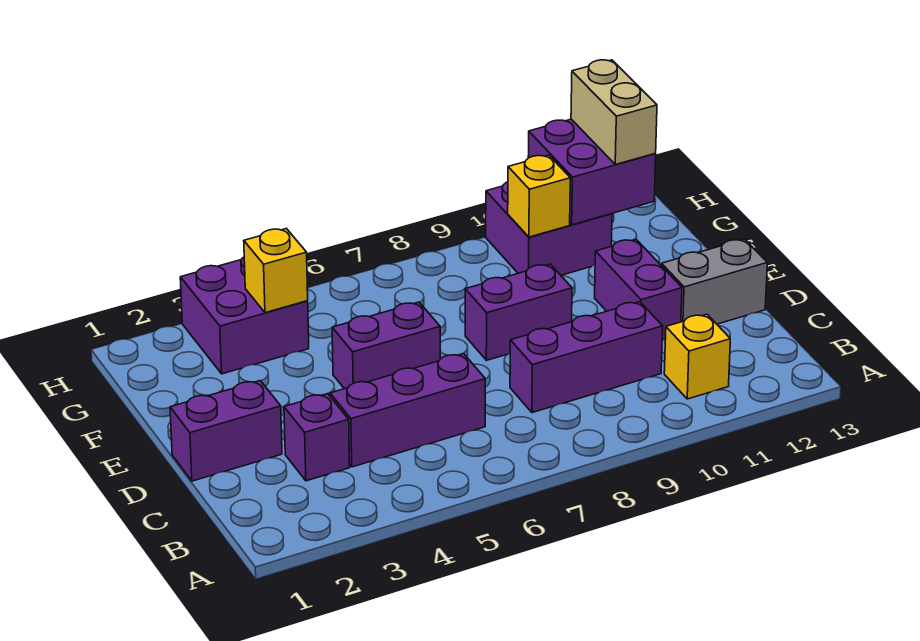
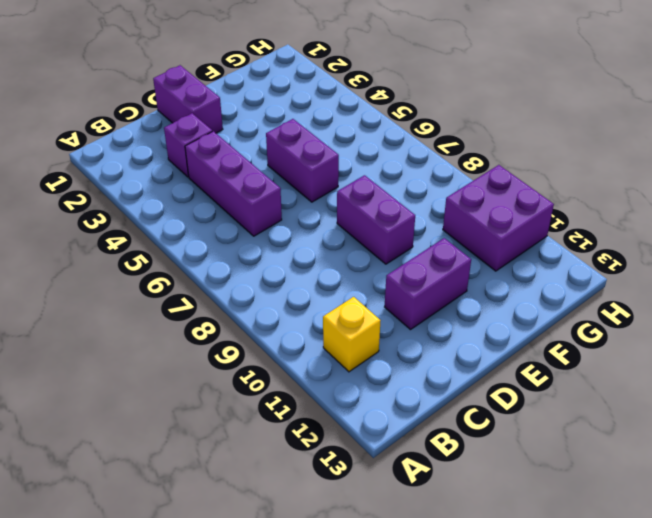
none -> purple brick C8:C10 level 1
none -> grey brick D12:D13 level 1
none -> purple brick G3:H4 level 1

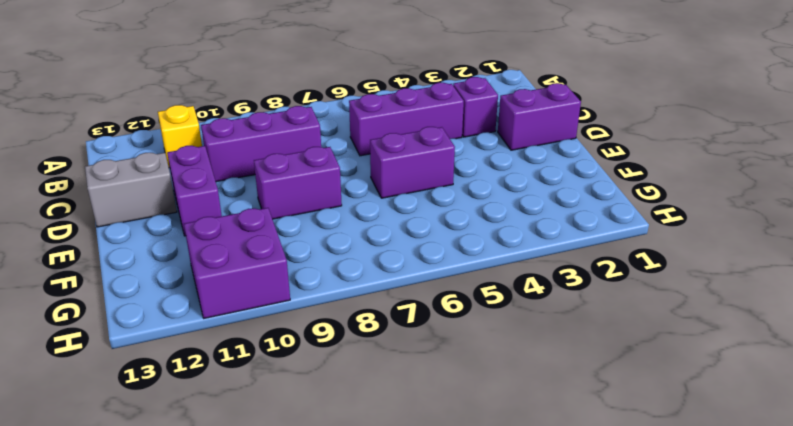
none -> purple brick G3:H4 level 1
none -> yellow brick G4 level 2
none -> yellow brick G10 level 2

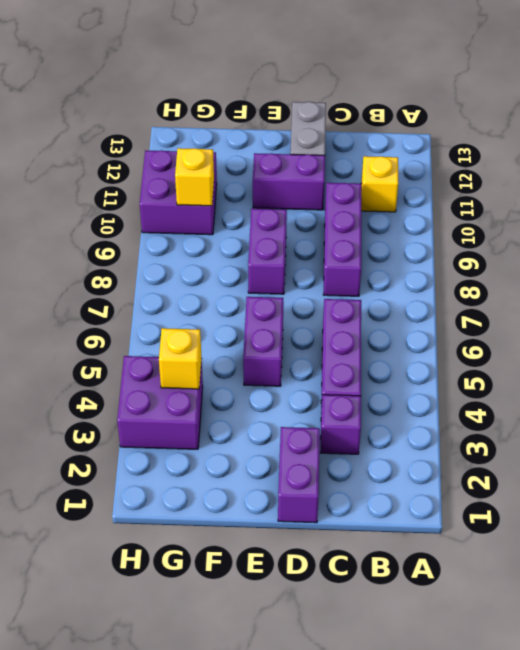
none -> purple brick G11:H12 level 2
none -> tan brick G12:H12 level 3

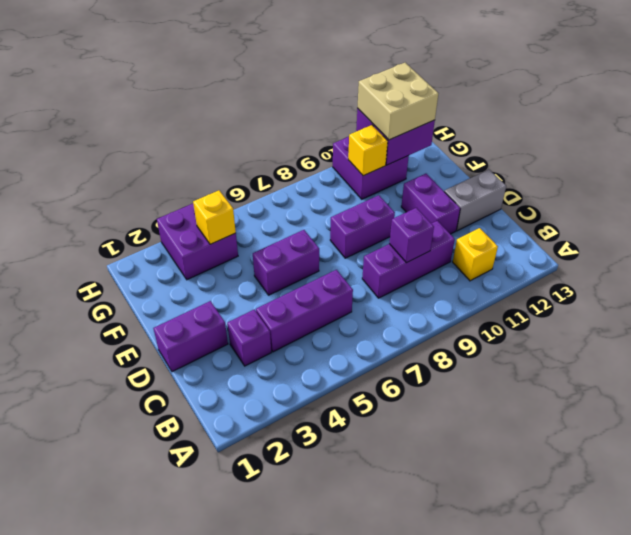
purple brick C9 level 2 -> none
tan brick G11:H12 level 3 -> tan brick G12:H12 level 3

